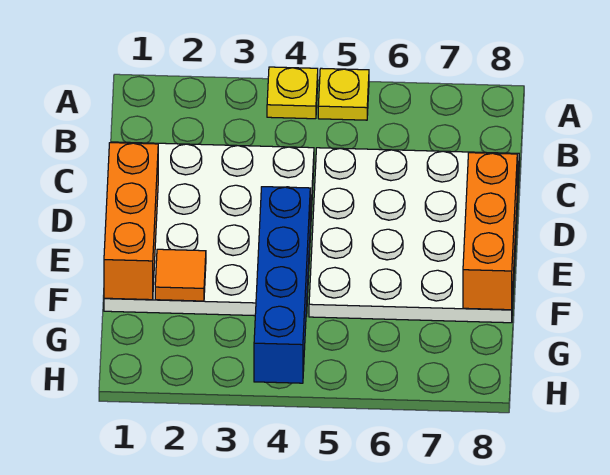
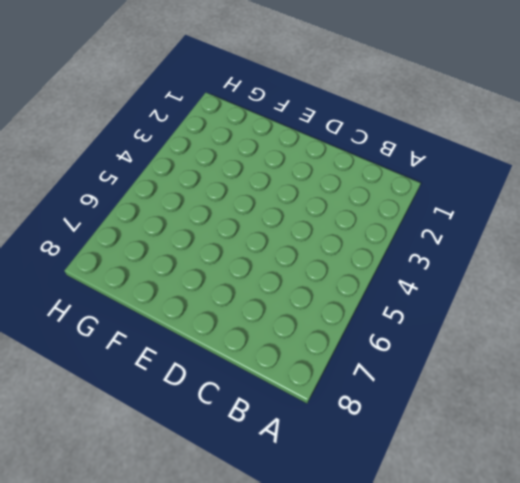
none -> yellow plate A4 level 1
none -> yellow plate A5 level 1

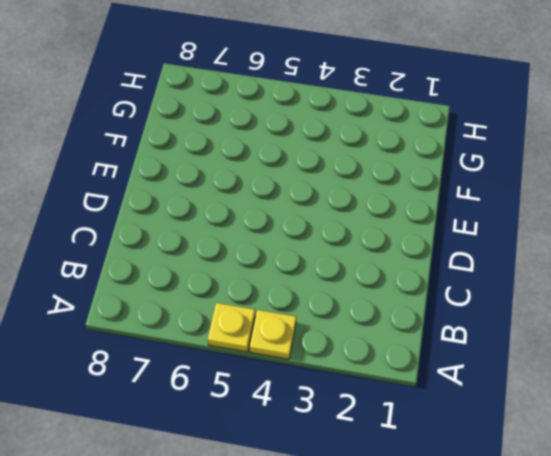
none -> white plate C1:F4 level 1
none -> white plate C5:F8 level 1

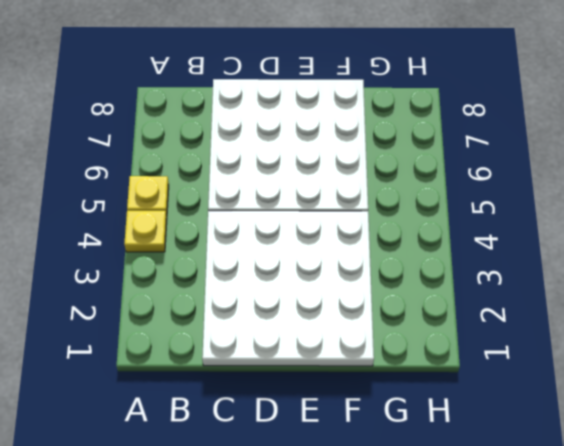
none -> orange brick D1:F1 level 2
none -> orange brick D8:F8 level 2

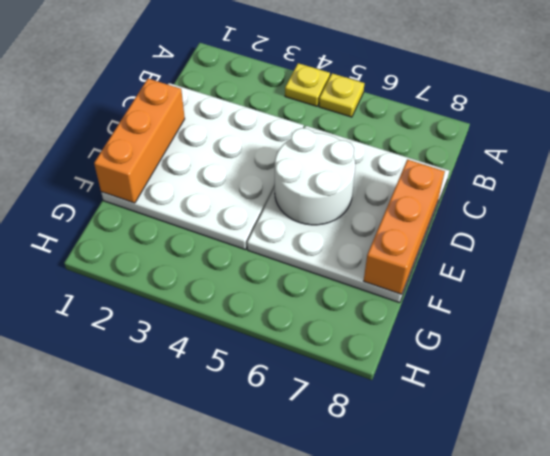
white round brick D5:E6 level 2 -> none
none -> blue brick E4:H4 level 2
none -> orange tile F2 level 2

